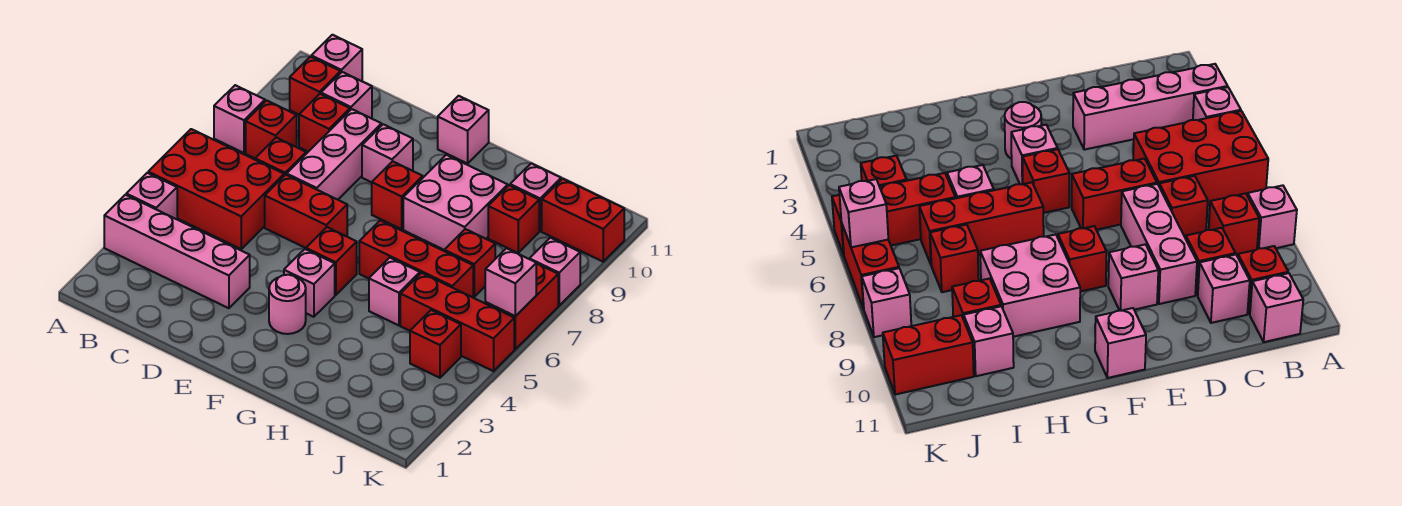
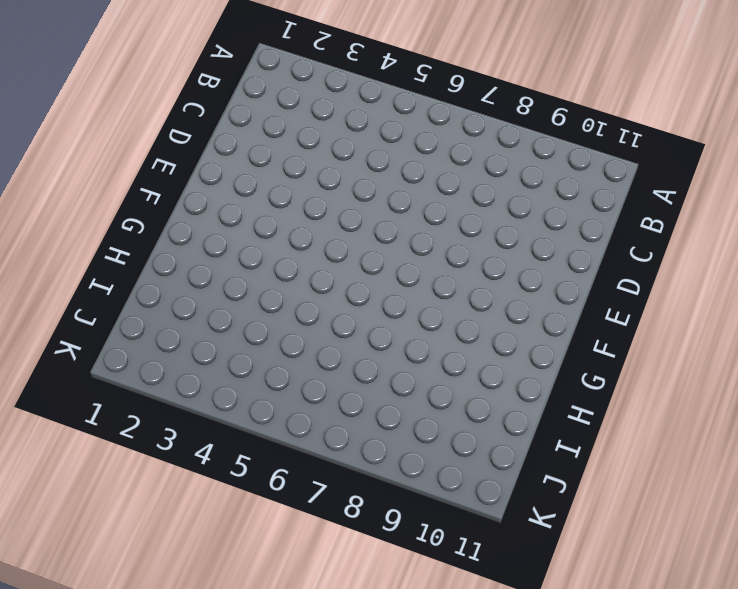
none -> pink brick A3:D3 level 1
none -> pink brick A4 level 1
none -> red brick A5:C6 level 1
none -> pink brick A8 level 1

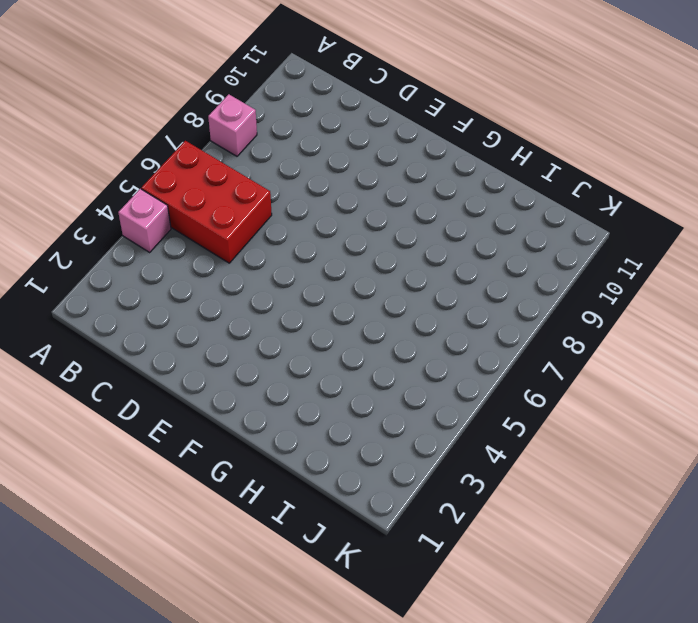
none -> pink brick A3:D3 level 1
none -> red brick B8 level 1
none -> red brick B10 level 1
none -> pink brick B11 level 1

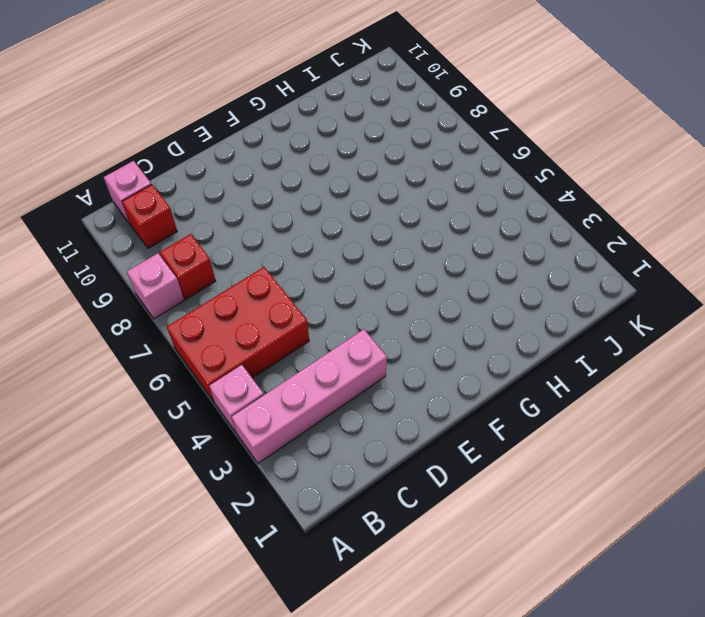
none -> red brick C7 level 1
none -> red brick C9 level 1
none -> pink brick C10 level 1
none -> red brick D6:E6 level 1

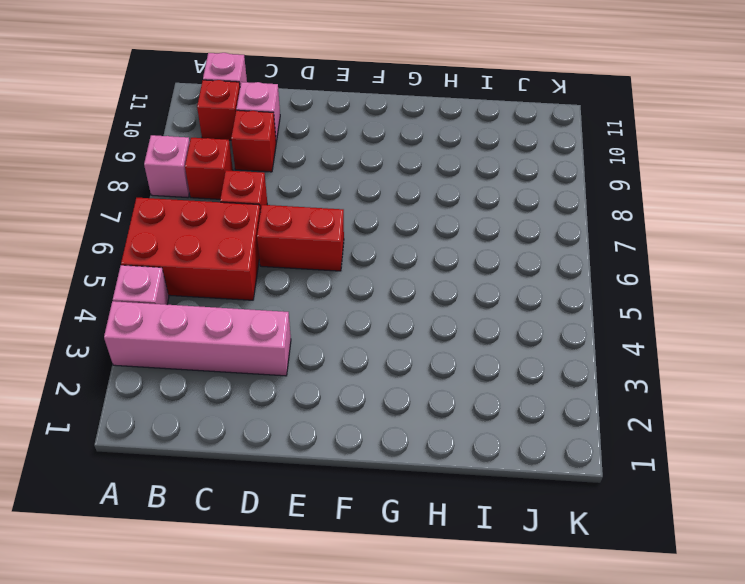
none -> pink brick D7:D9 level 1
none -> pink brick E9 level 1
none -> pink round brick F3 level 1
none -> pink brick F4 level 1

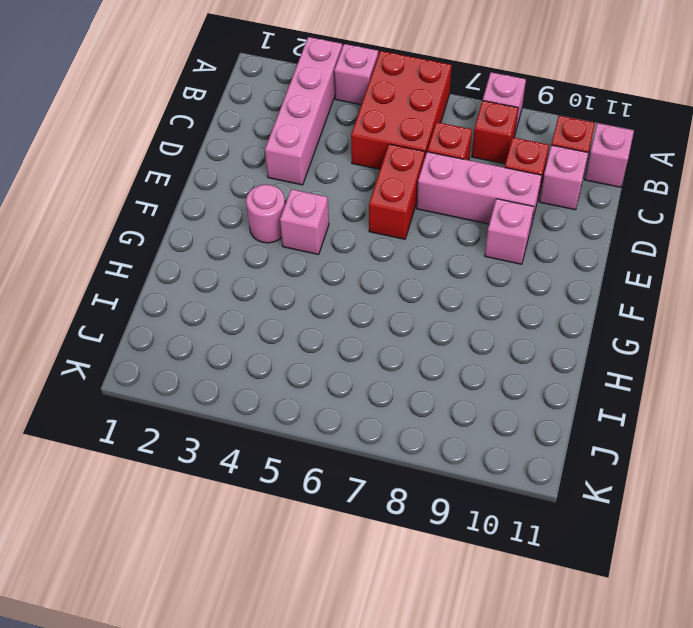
none -> red brick F5 level 1
none -> red brick F8 level 1
none -> pink brick F11 level 1
none -> red brick G6:I6 level 1

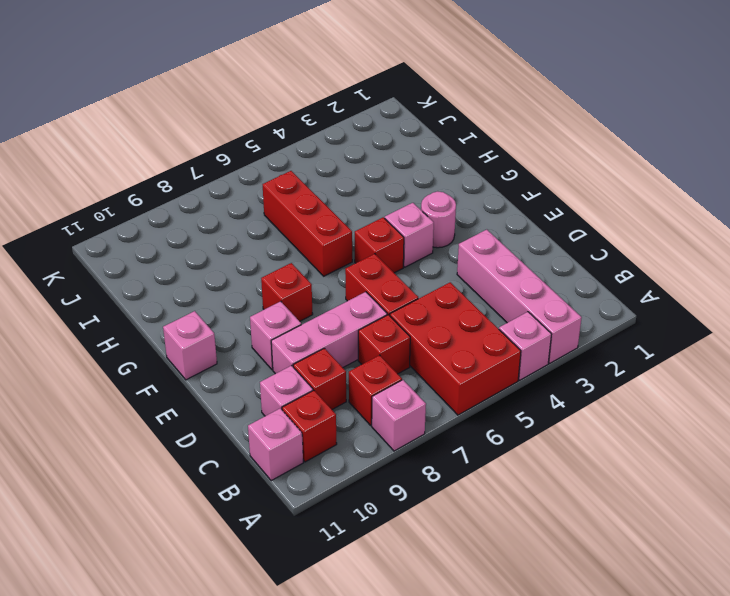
none -> pink brick G8:H9 level 1
none -> pink brick H5 level 1
none -> red brick I5:K5 level 1
none -> red brick I7 level 1

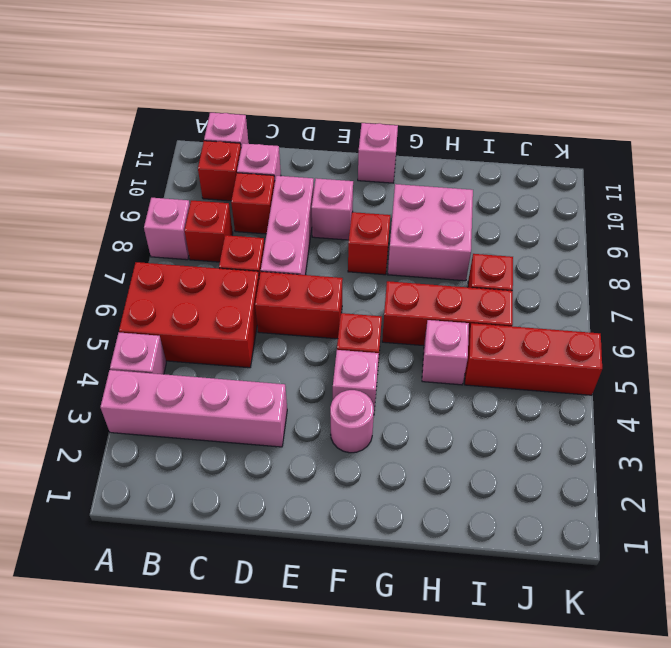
none -> red brick I9 level 1
none -> pink brick I10 level 1
none -> red brick J4 level 1
none -> red brick J10:K10 level 1

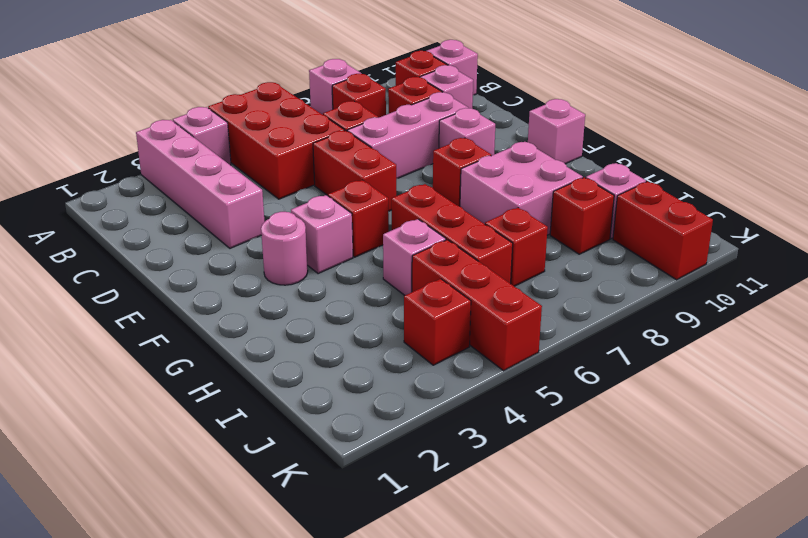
none -> red brick K6:K7 level 1
none -> pink brick K8 level 1
none -> pink brick K6 level 2

